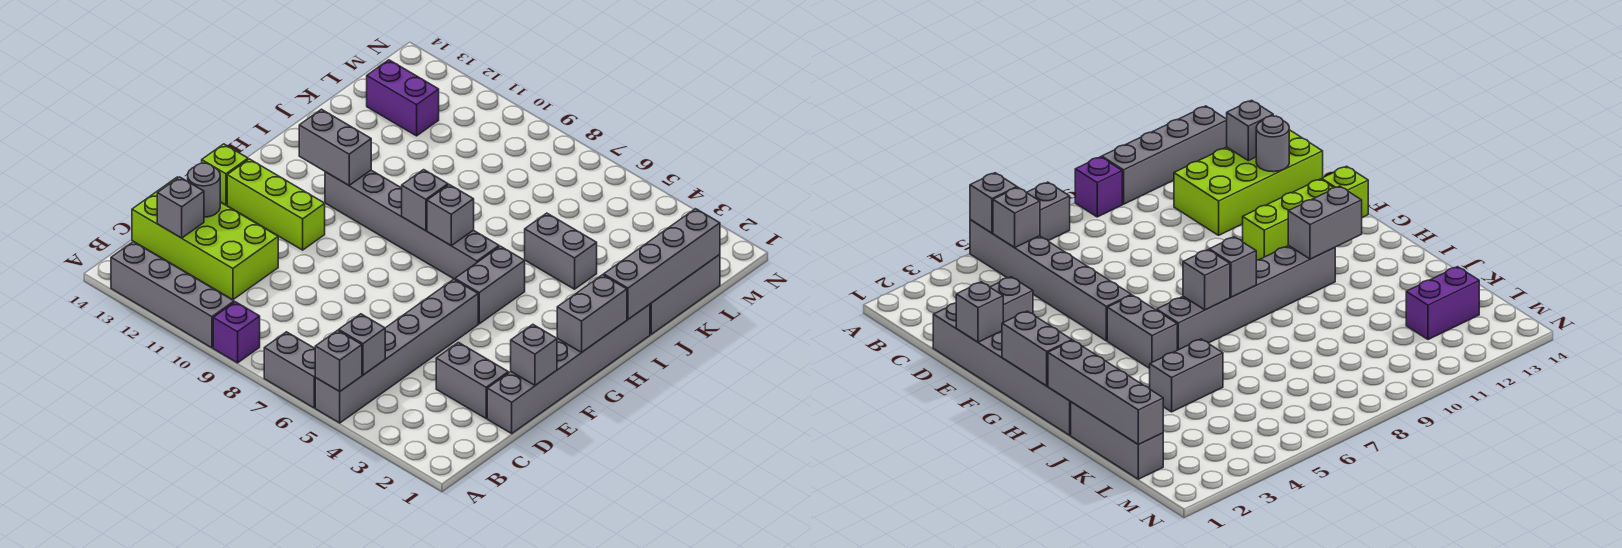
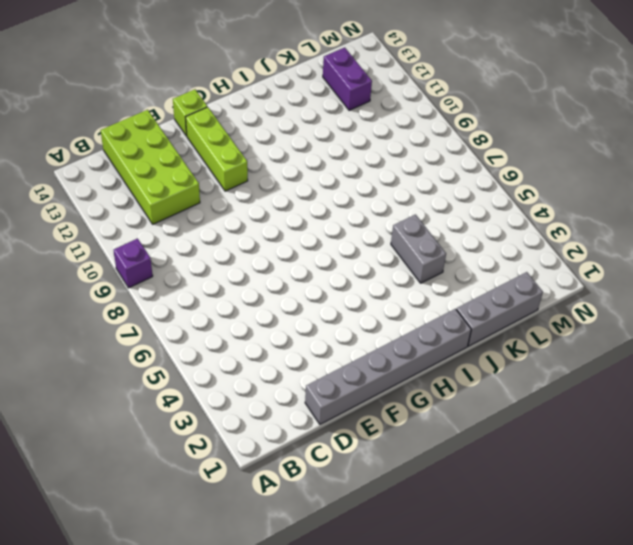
none -> grey brick A5:F5 level 1
none -> grey brick A6:A7 level 1
none -> grey brick A10:A13 level 1

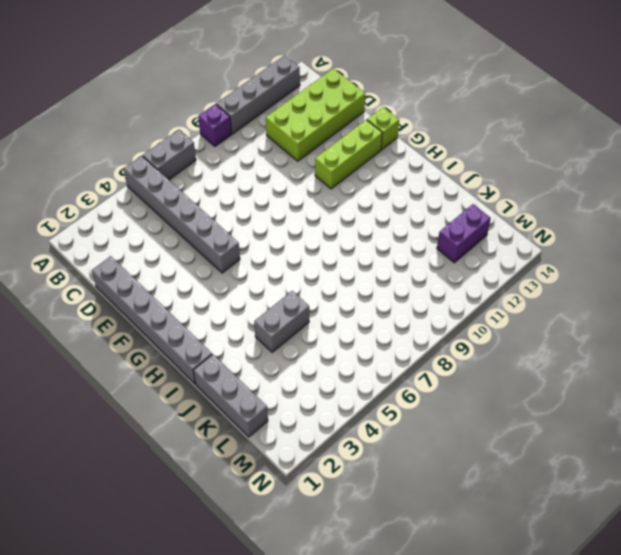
none -> grey brick D2:D3 level 1
none -> grey brick G5:H5 level 1
none -> grey brick H6:H11 level 1

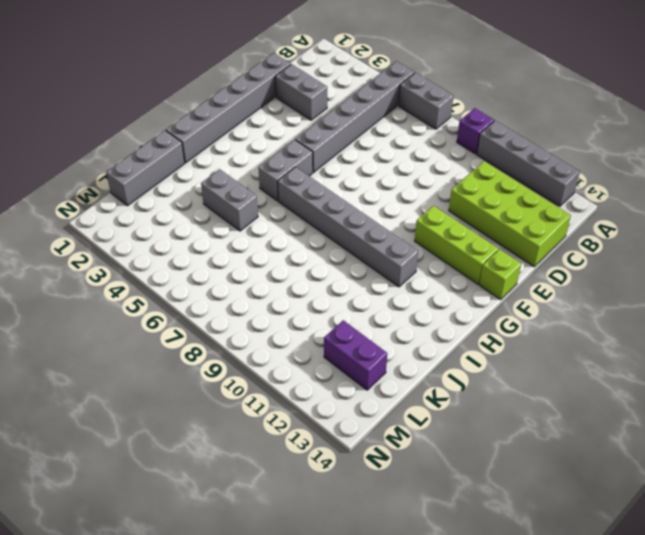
none -> grey brick A5 level 2
none -> grey brick B5 level 2
none -> grey brick C13 level 2

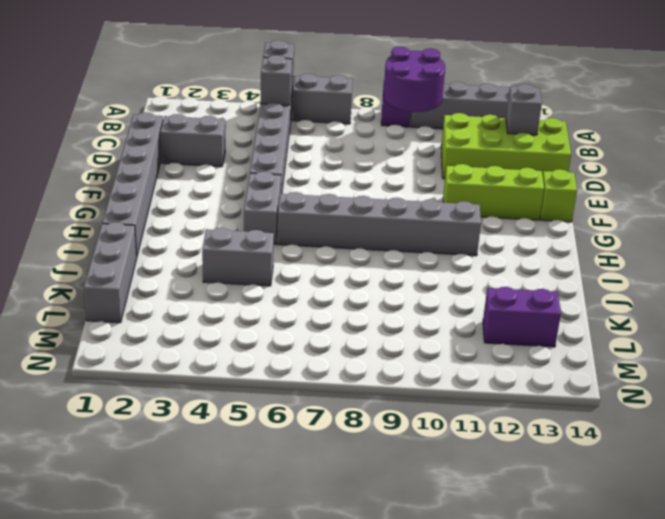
purple round brick A9:B10 level 2 -> none
none -> grey round brick D13 level 2
none -> grey brick E1 level 2
none -> grey brick G1:H1 level 2

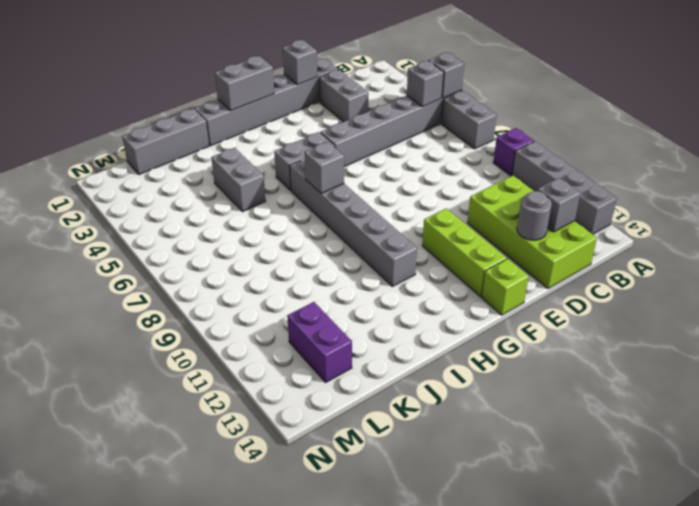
none -> grey brick H8 level 2
none -> grey brick H11:H12 level 2
none -> grey brick I1:L1 level 2

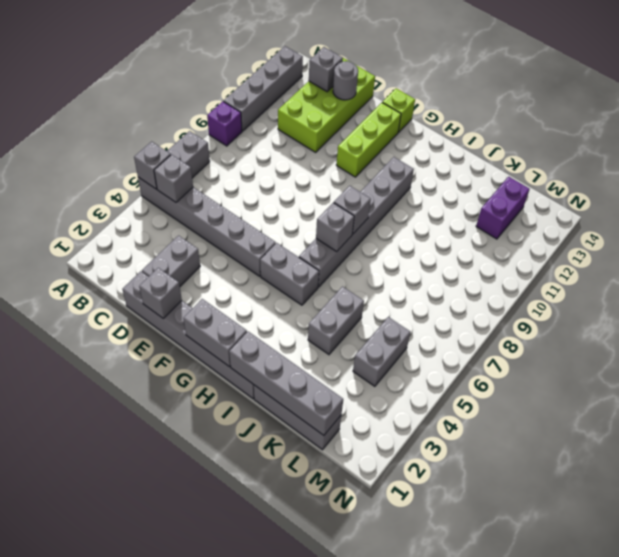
grey brick L4:L5 level 1 -> grey brick H11:H12 level 2

